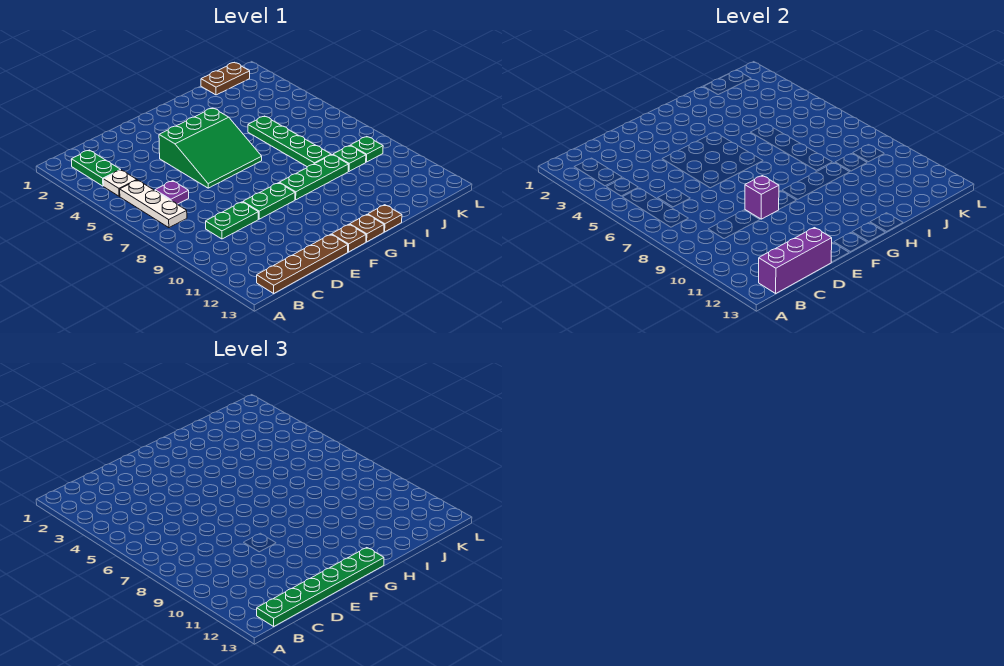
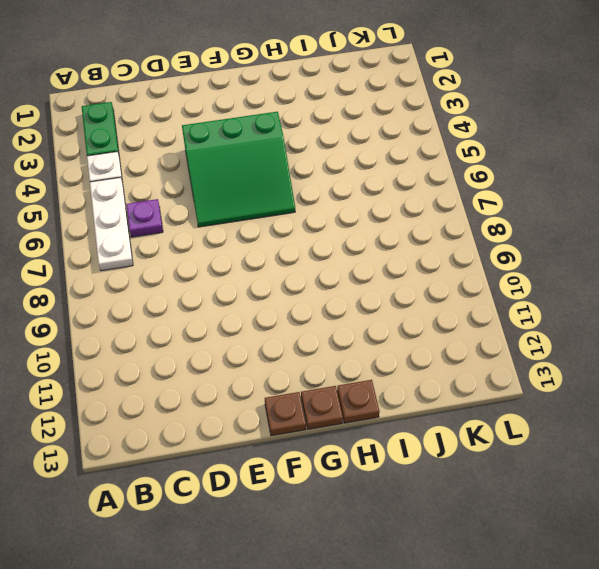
none -> brown plate B13:E13 level 1
none -> green plate C9:D9 level 1
none -> green plate E9:F9 level 1

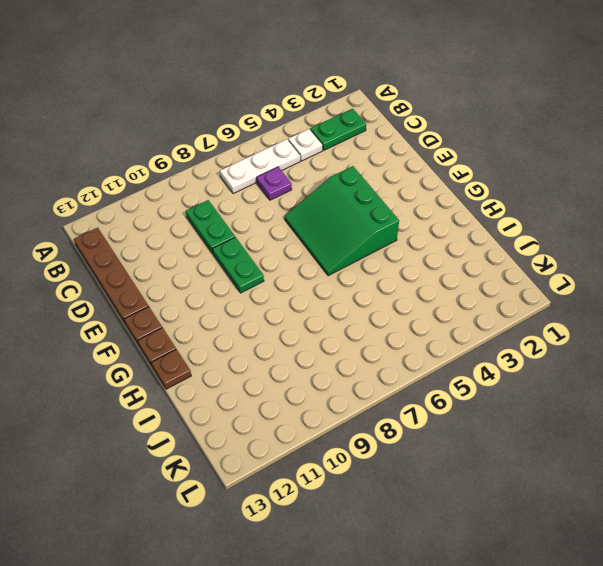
none -> green plate G9:I9 level 1
none -> green plate I5:I8 level 1
none -> brown plate J1:K1 level 1

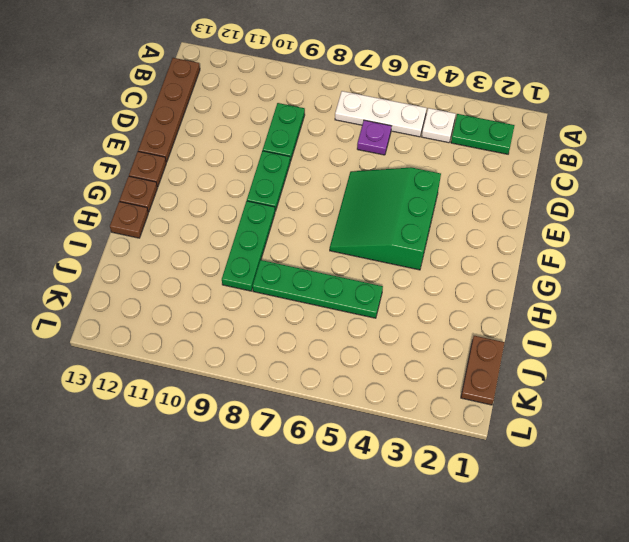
none -> green plate J9 level 1
none -> green plate K9 level 1
none -> purple brick B13:D13 level 2

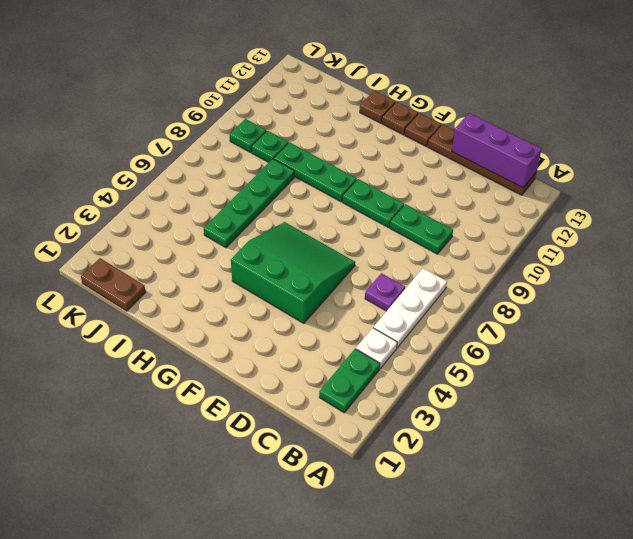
none -> purple brick E9 level 2
none -> green plate B13:G13 level 3

